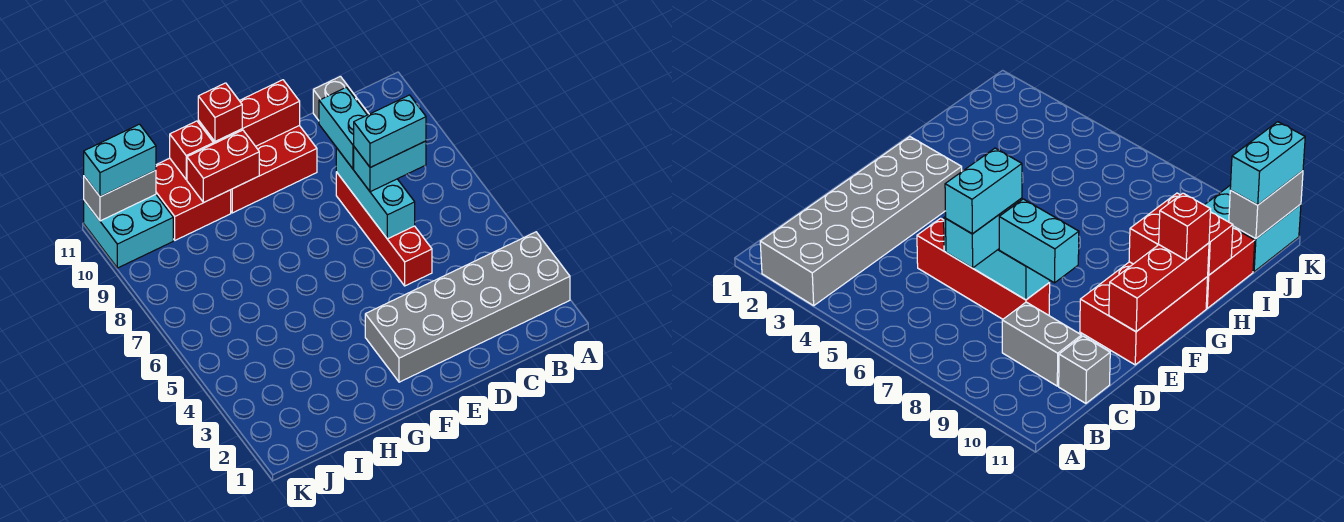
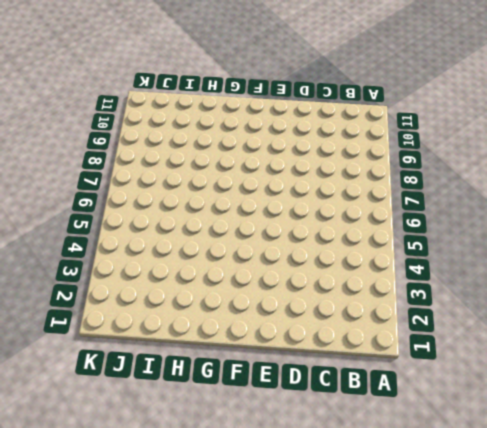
none -> grey brick A2:F3 level 1
none -> grey brick C9:C10 level 1
none -> grey brick C11 level 1

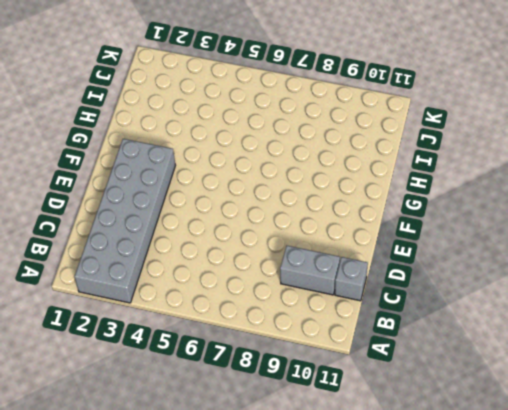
none -> red brick D5:D8 level 1
none -> red brick E10:G11 level 1
none -> red brick H10:I11 level 1

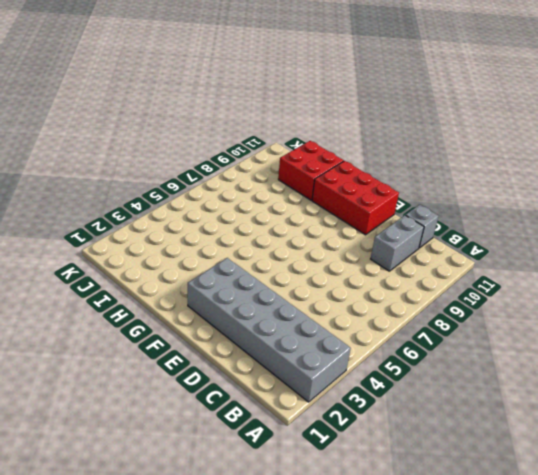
none -> red brick D5:D8 level 1
none -> cyan brick J10:K11 level 1
none -> cyan brick D6:D8 level 2

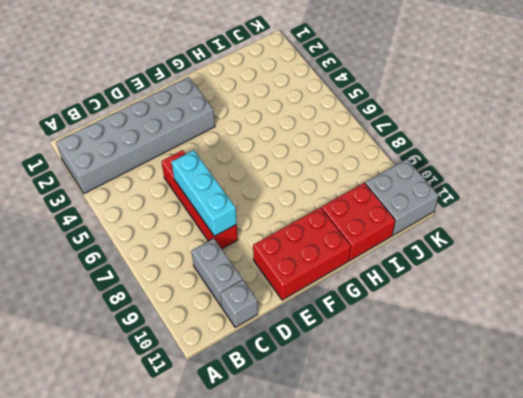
grey brick J10:K11 level 1 -> cyan brick J10:K11 level 1
none -> red brick E11:G11 level 2
none -> red brick G10:H10 level 2
none -> red brick H11 level 2

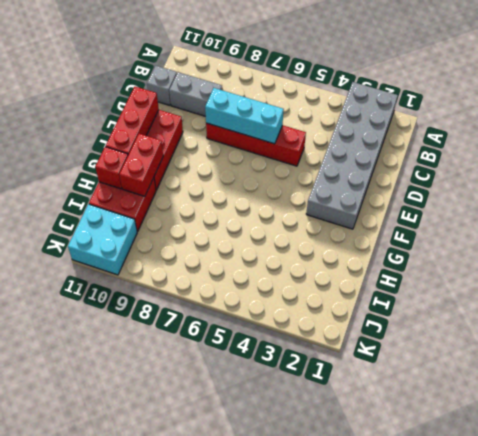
none -> grey brick J11:K11 level 2
none -> cyan brick C7:D7 level 3
none -> cyan brick D8:D9 level 3

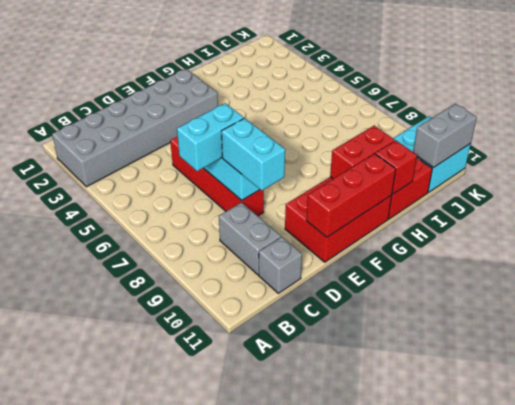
none -> red brick G11 level 3
none -> cyan brick J11:K11 level 3
none -> cyan brick C7:D7 level 4

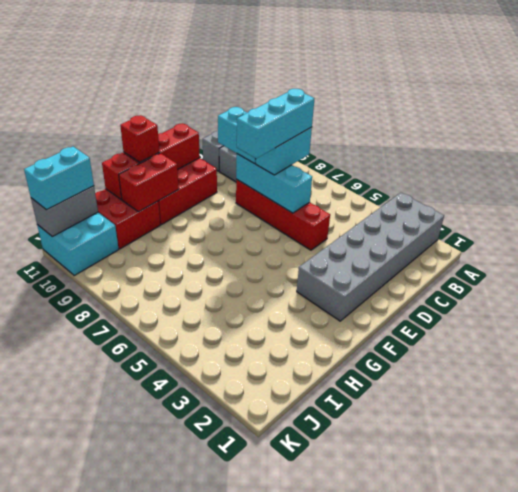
cyan brick C7:E7 level 4 -> cyan brick C7:D7 level 4

